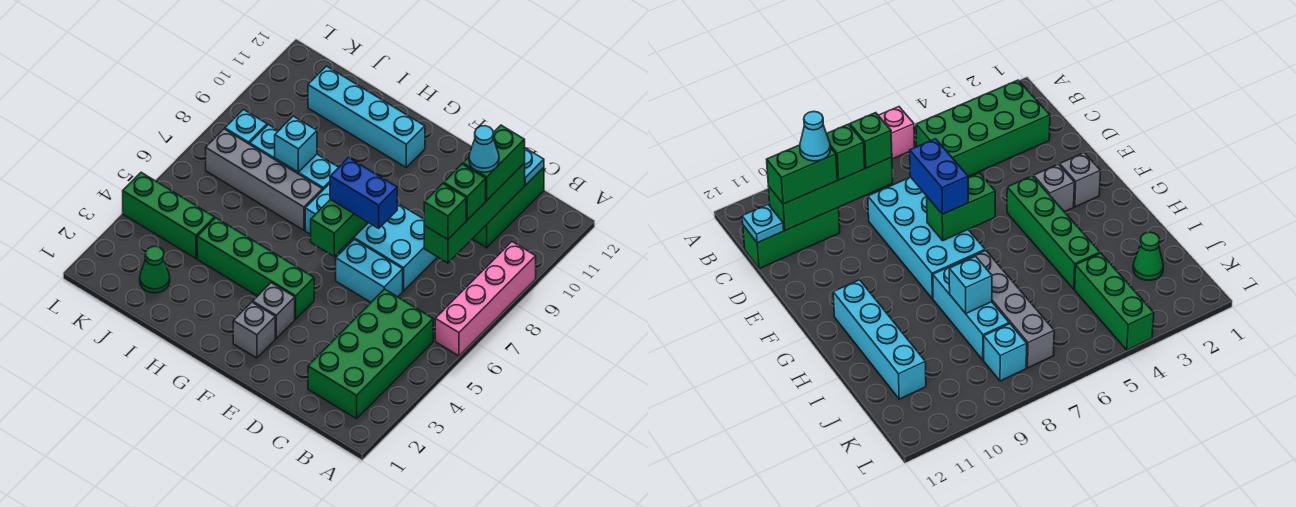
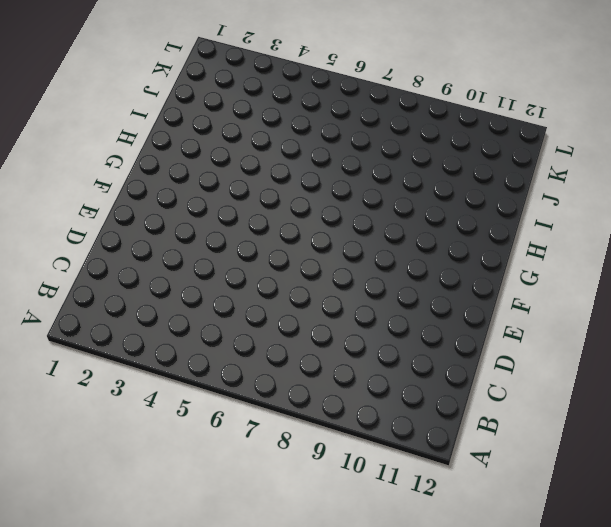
none -> pink brick A6:A9 level 1
none -> green brick B2:C5 level 1
none -> green brick C10:C12 level 1

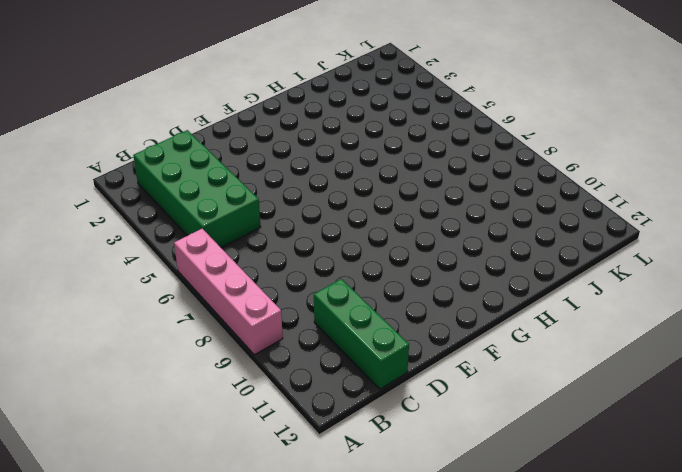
none -> cyan brick D6:E6 level 1
none -> cyan brick D7:G8 level 1
none -> grey brick F2 level 1

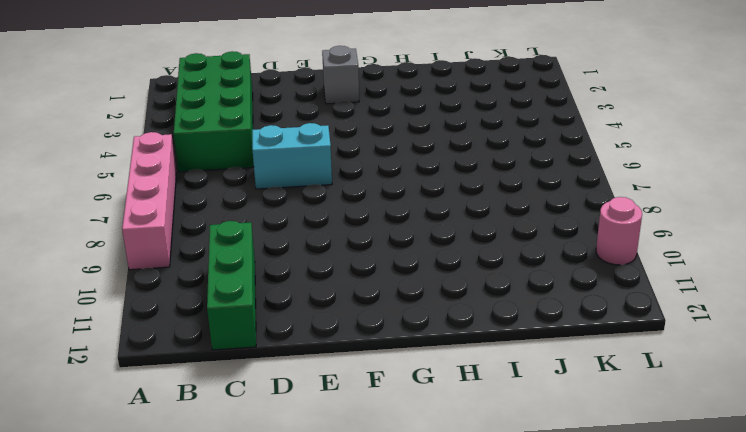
pink round brick L10 level 1 -> none
none -> cyan brick D7:G8 level 1
none -> grey brick F3 level 1
none -> green brick F4:I4 level 1

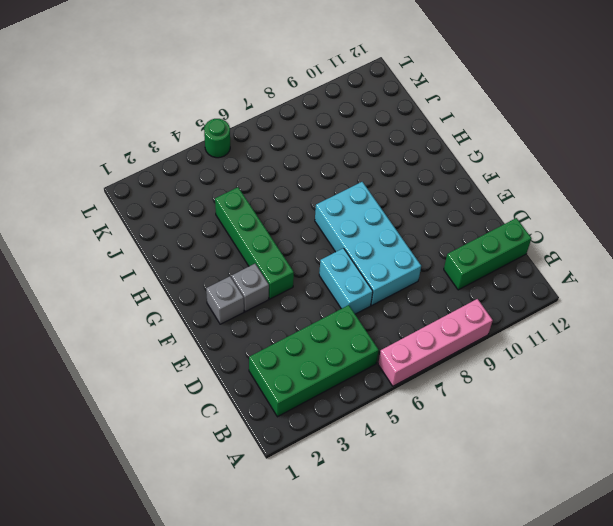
green round brick L5 level 1 -> none
none -> cyan brick G11:J11 level 1
none -> grey brick H7:K7 level 1
none -> cyan brick H8:J8 level 1

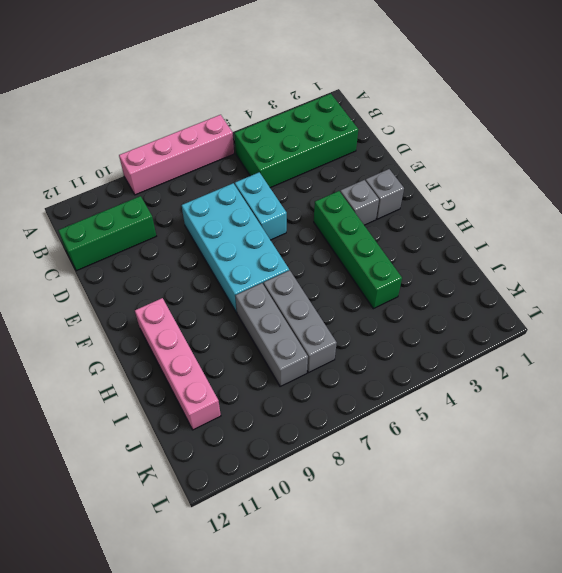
pink brick G11:J11 level 1 -> cyan brick G11:J11 level 1
grey brick H7:J7 level 1 -> grey brick H7:K7 level 1
grey brick H8:J8 level 1 -> cyan brick H8:J8 level 1
none -> green cone J2 level 1
none -> green brick J4:L4 level 1
none -> cyan brick K8 level 1

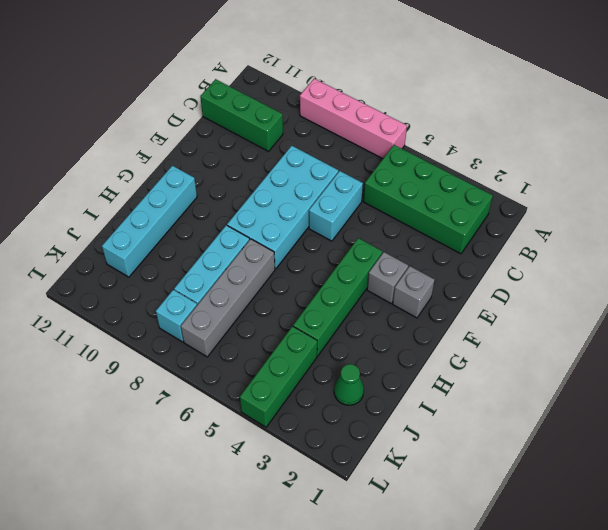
none -> green brick C8:C11 level 2
none -> cyan plate C12 level 2
none -> green brick F6:F7 level 2

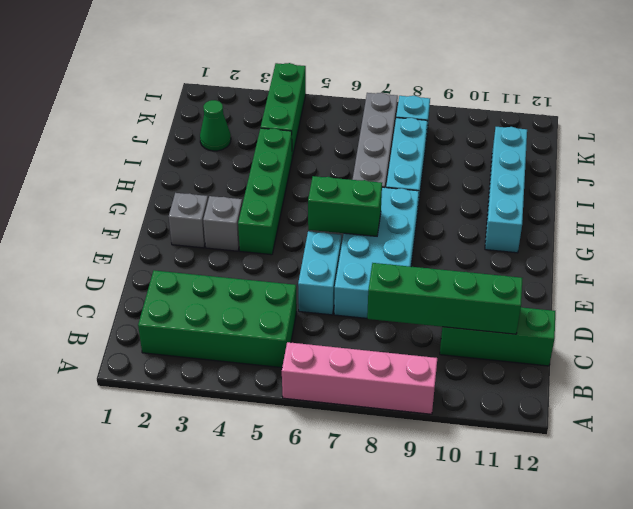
none -> cyan plate C12 level 2
none -> cyan brick I8 level 2
none -> green brick C8 level 3

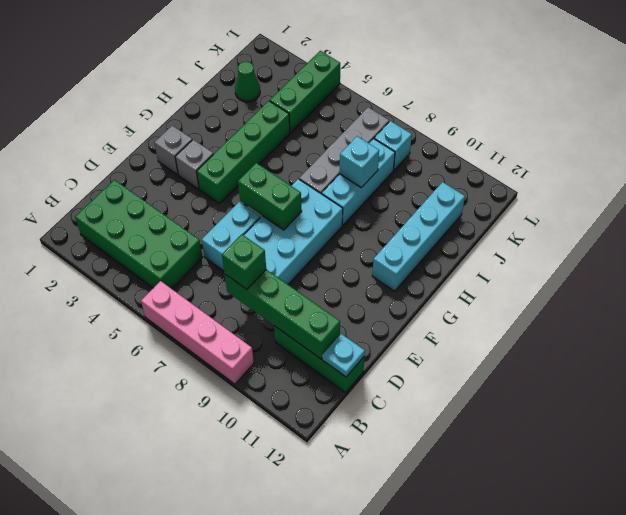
none -> green brick C9 level 3
none -> green brick C10:C11 level 3
none -> blue brick E7:F7 level 3

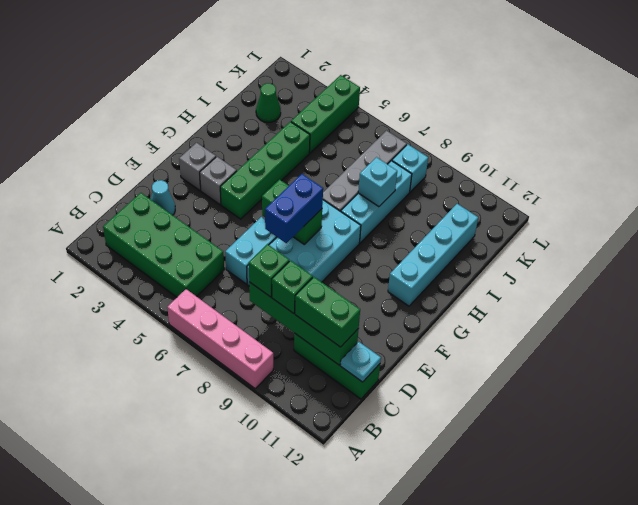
cyan cone D2 level 1 -> cyan cone C10 level 4

